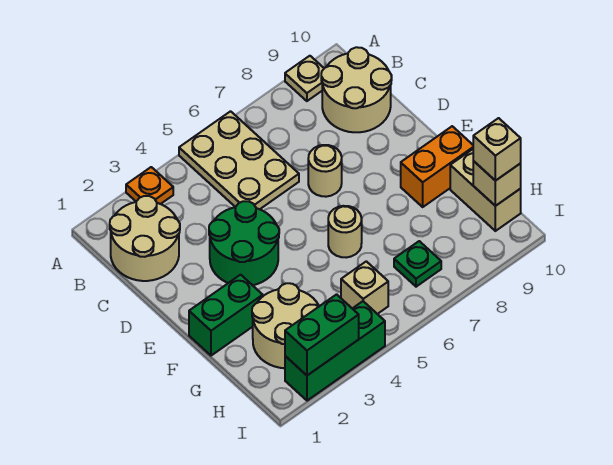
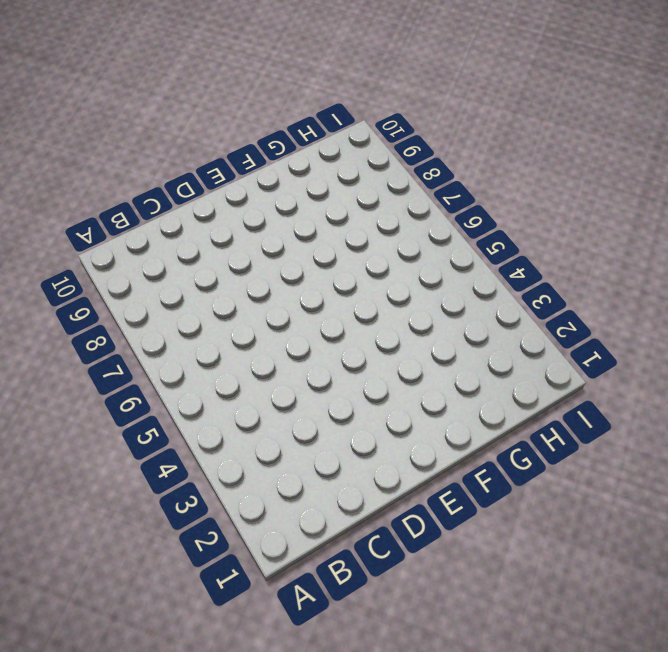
none -> orange plate A3 level 1
none -> tan plate A5:C6 level 1
none -> tan plate A9 level 1

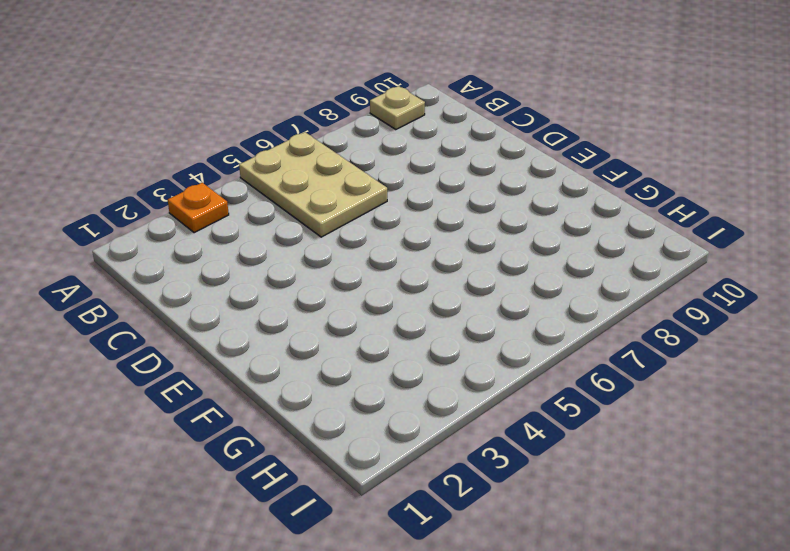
none -> tan round brick B1:C2 level 1
none -> tan round brick B9:C10 level 1
none -> green round brick D3:E4 level 1

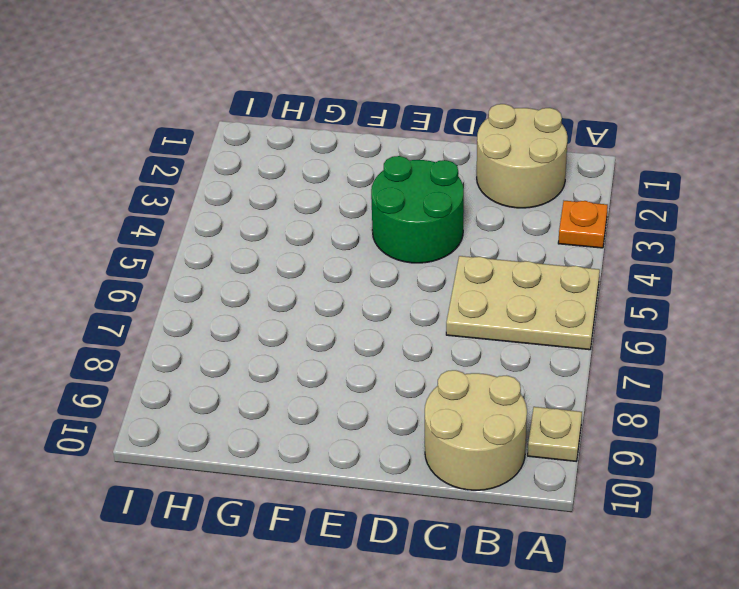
none -> tan round brick D7 level 1
none -> green brick F1:F2 level 1
none -> tan round brick F6 level 1

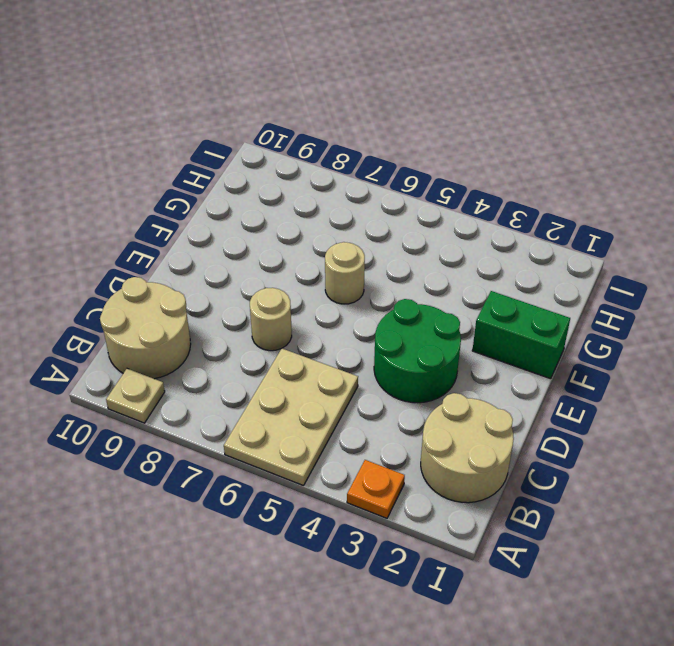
none -> orange brick F9:F10 level 1
none -> tan round brick G2:H3 level 1
none -> tan brick G10:H10 level 1

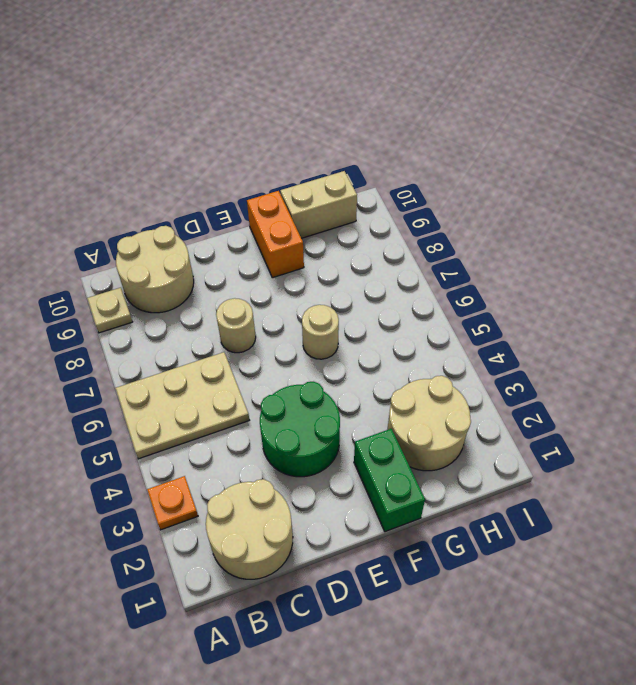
none -> tan brick H5 level 1
none -> green plate H7 level 1
none -> green brick I2:I4 level 1

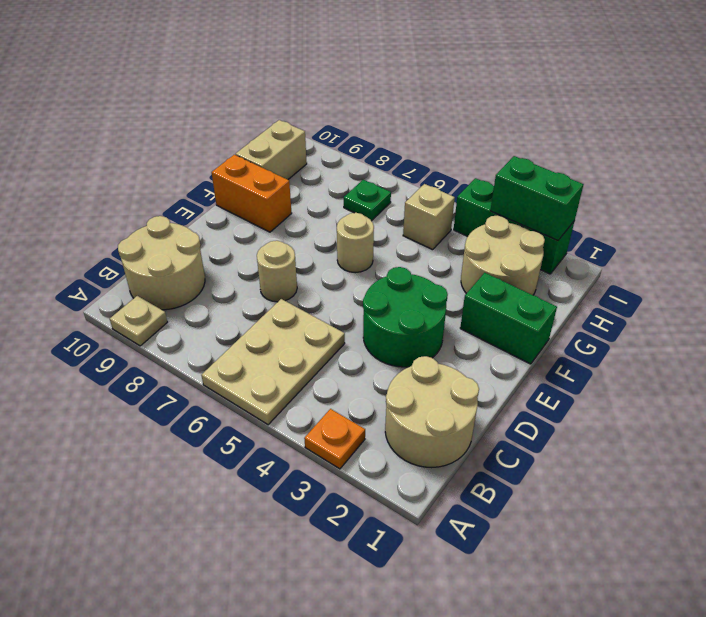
none -> tan brick H10 level 2
none -> tan brick H10 level 3

